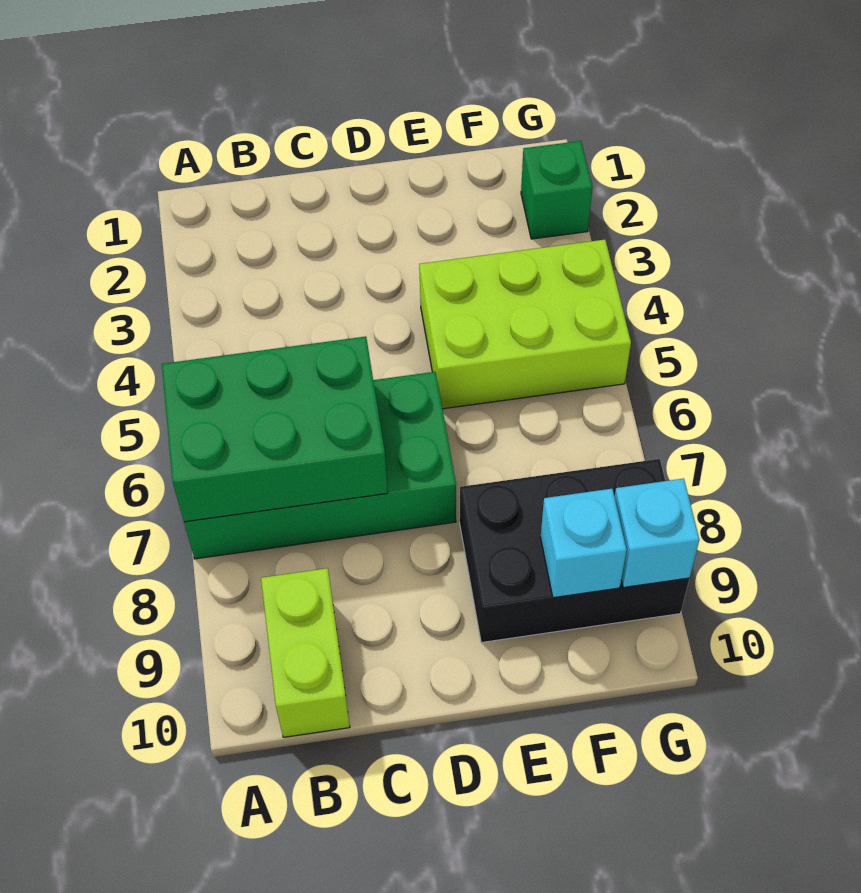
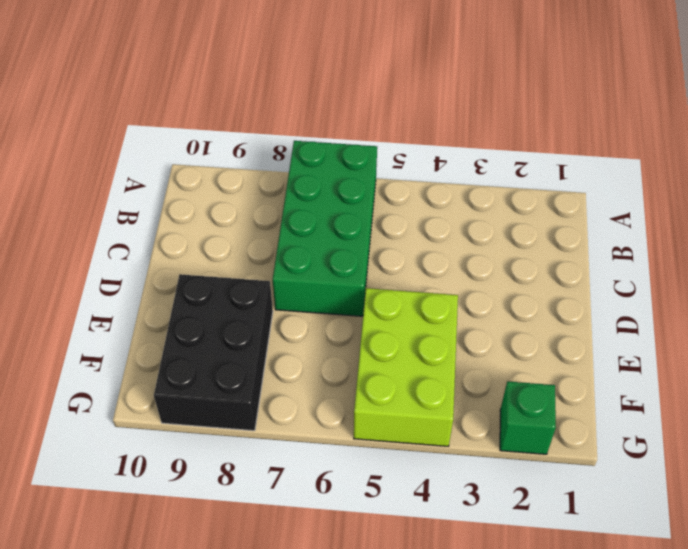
none -> lime brick B9:B10 level 1
none -> green brick A6:C7 level 2

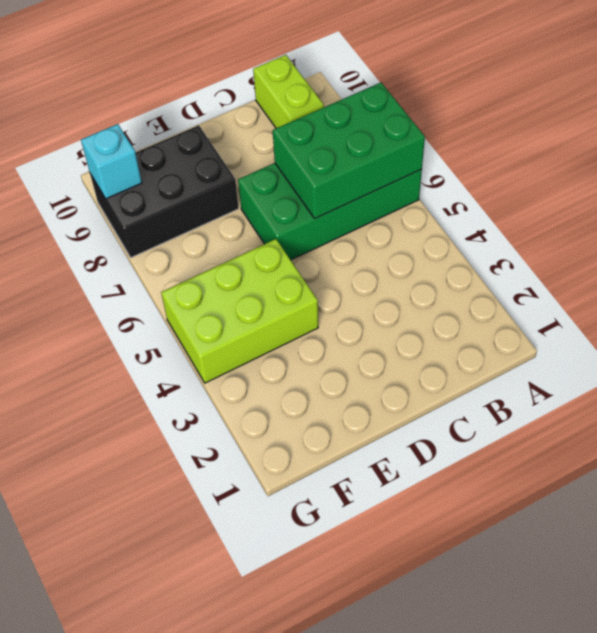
none -> green brick G2 level 1
none -> cyan brick F9 level 2

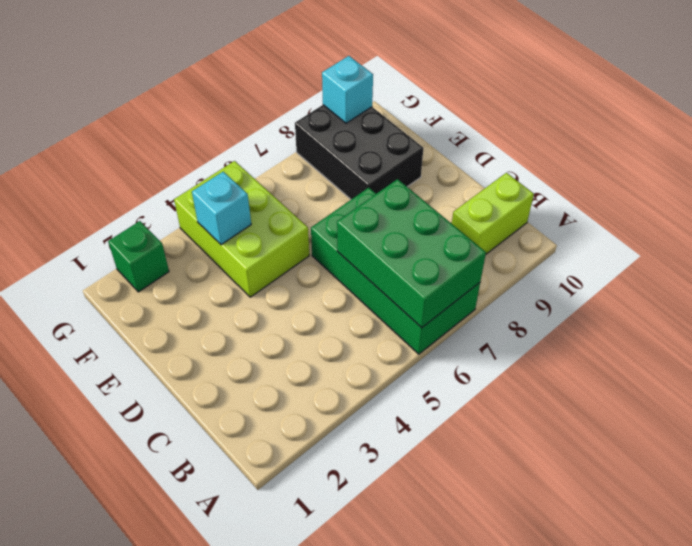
cyan brick F4 level 2 -> cyan brick F9 level 2

